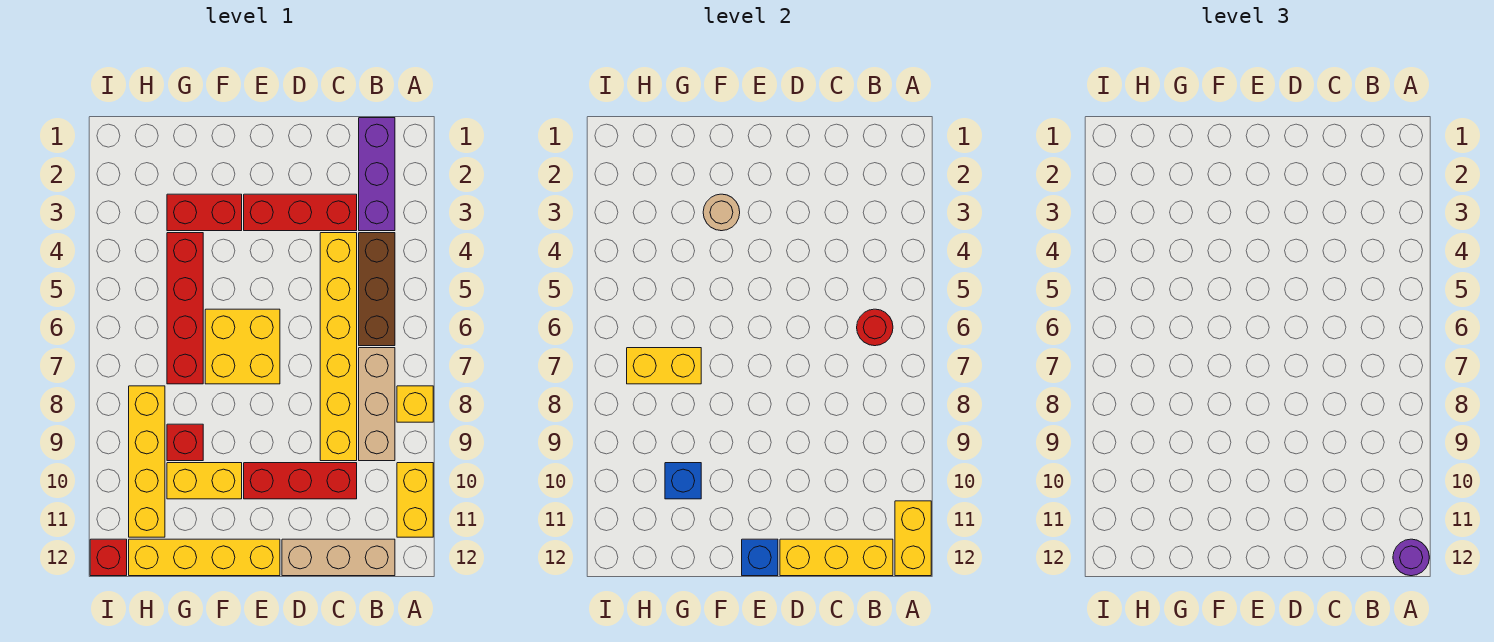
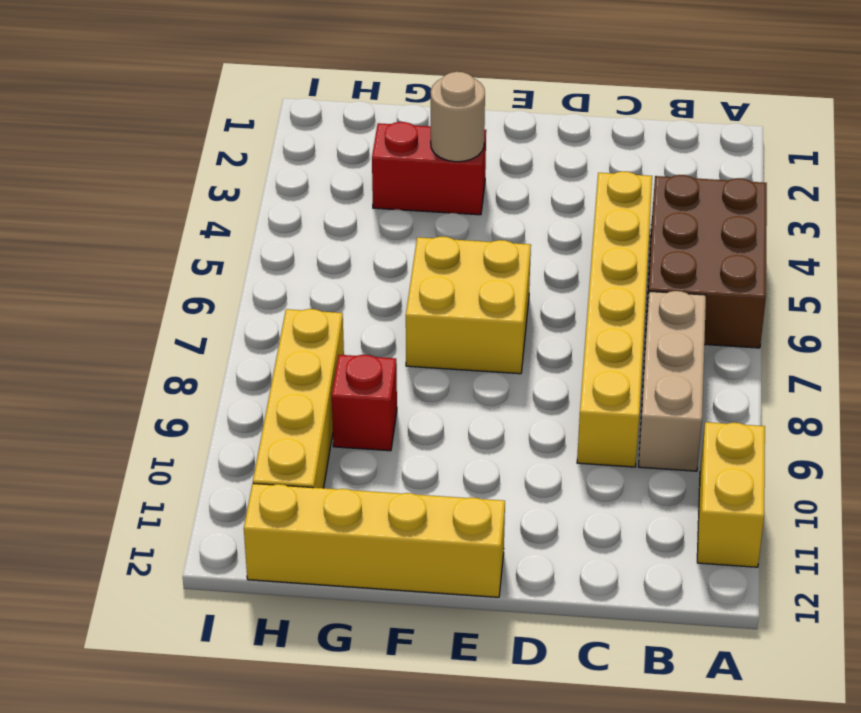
brown brick A4:B6 level 1 -> brown brick B4:B6 level 1
none -> yellow brick A8 level 1
none -> purple brick B1:B3 level 1
none -> tan brick B12:D12 level 1

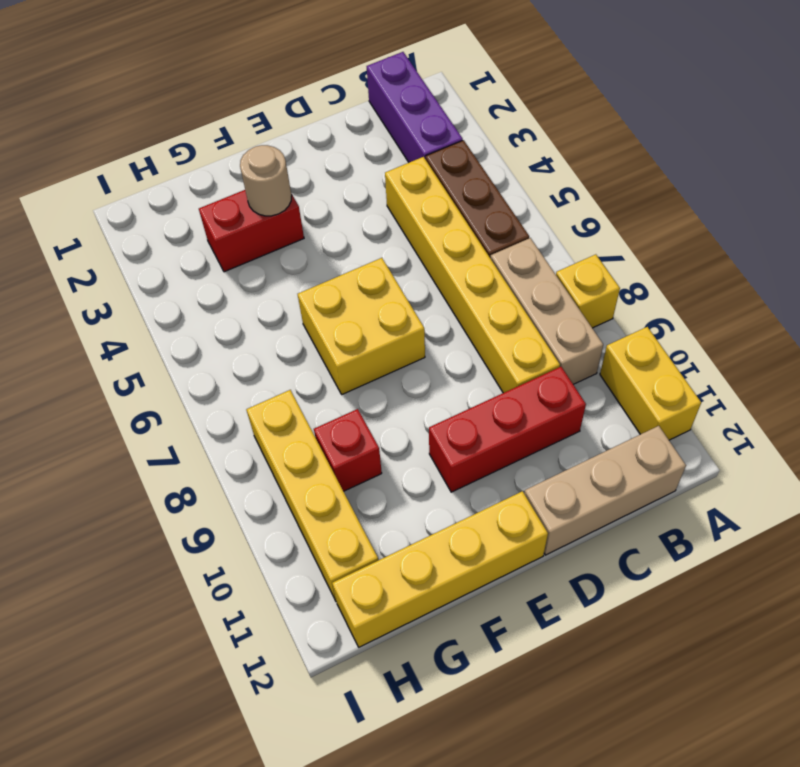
none -> red brick C3:E3 level 1
none -> yellow brick F10:G10 level 1
none -> red brick G4:G7 level 1

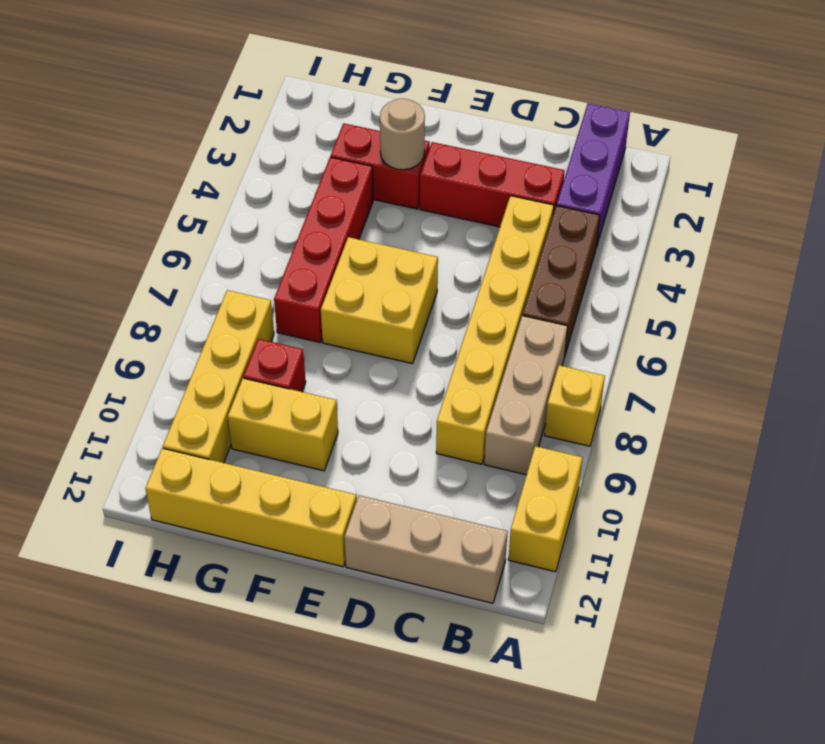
none -> red brick C10:E10 level 1
none -> red brick I12 level 1
none -> yellow brick A11:A12 level 2

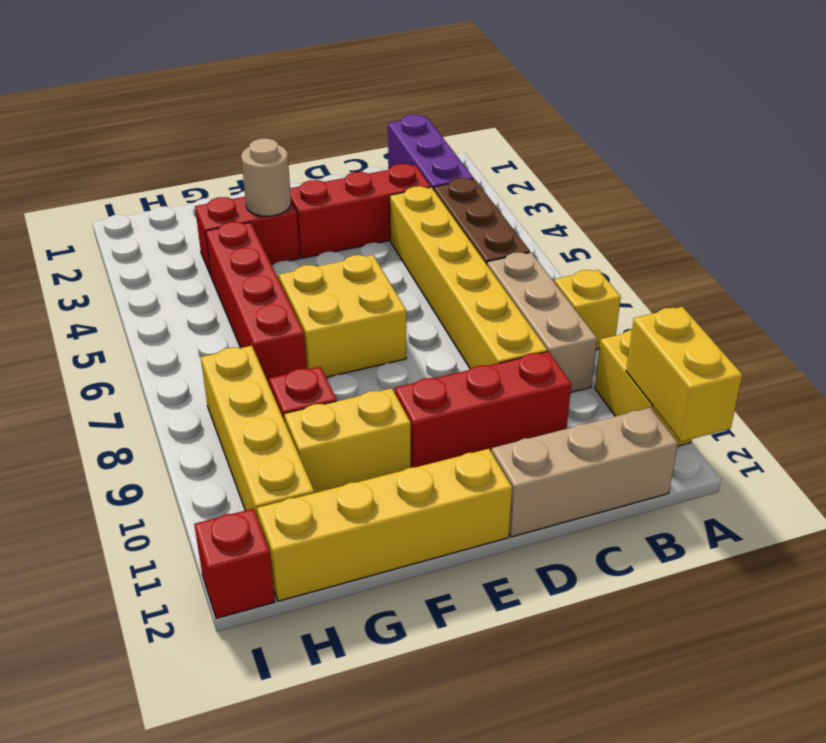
none -> red round brick B6 level 2
none -> yellow brick B12:D12 level 2
none -> blue brick E12 level 2

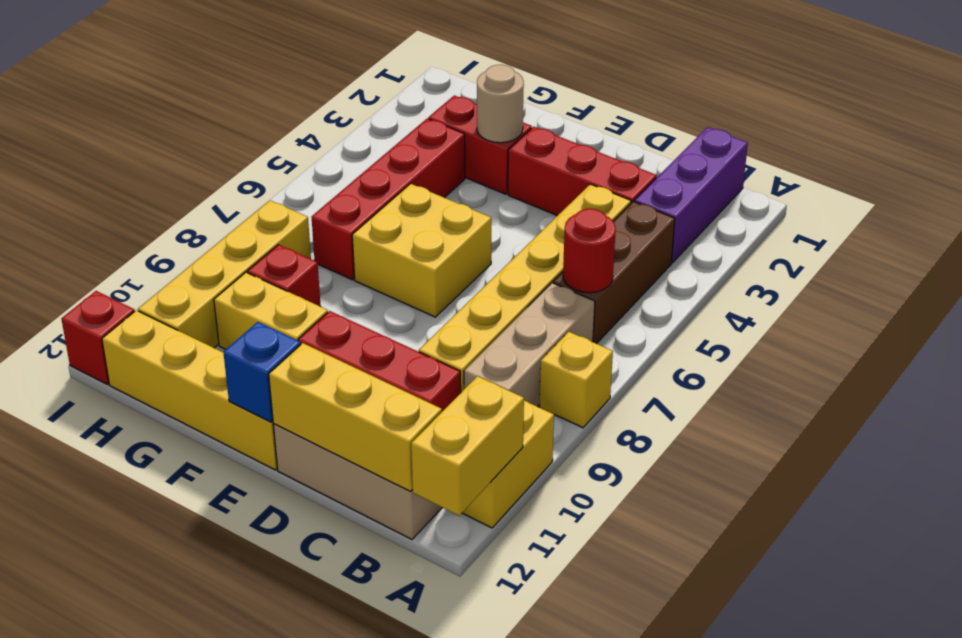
none -> yellow brick G7:H7 level 2
none -> blue brick G10 level 2
none -> purple round brick A12 level 3

